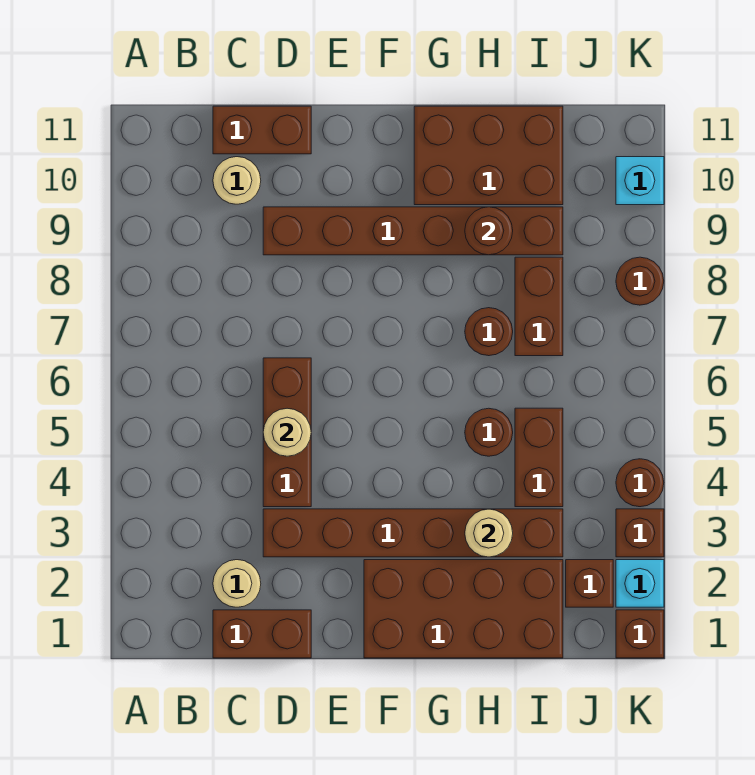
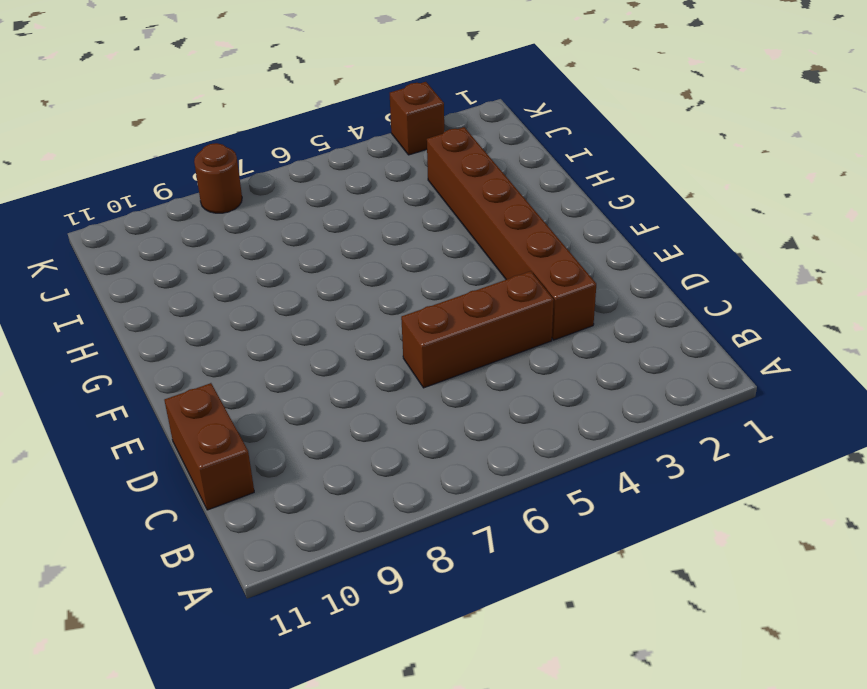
none -> brown brick C1:D1 level 1
none -> tan round brick C2 level 1
none -> tan round brick C10 level 1

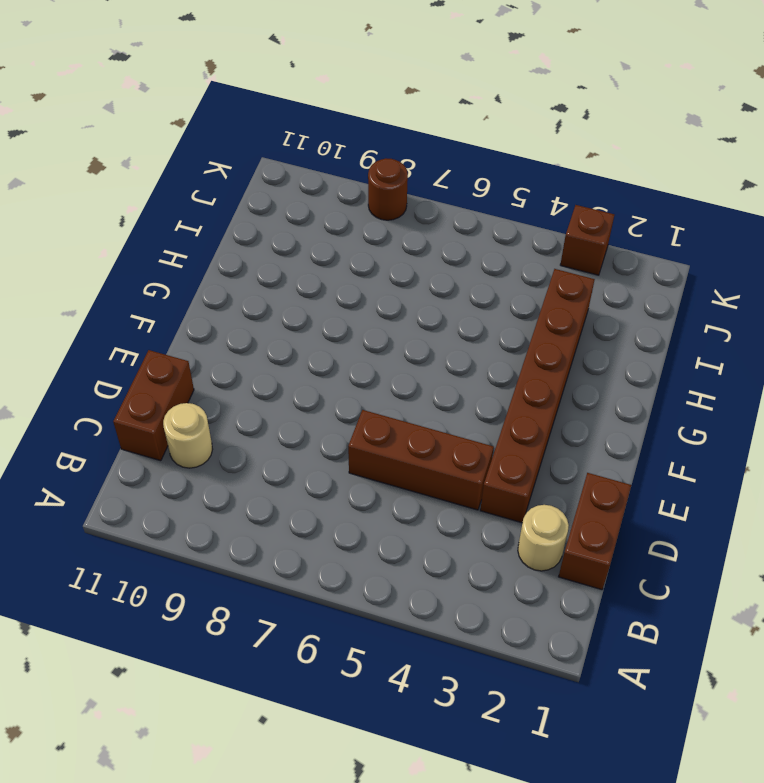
none -> brown brick D9:I9 level 1
none -> brown brick F1:I2 level 1
none -> brown brick G10:I11 level 1

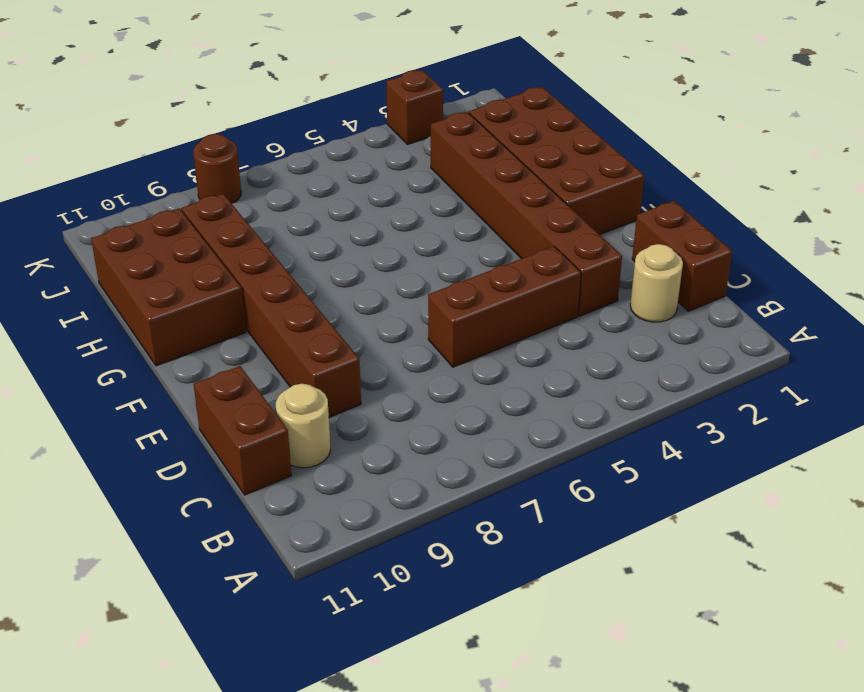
none -> brown round brick H5 level 1
none -> brown round brick H7 level 1
none -> brown brick I4:I5 level 1

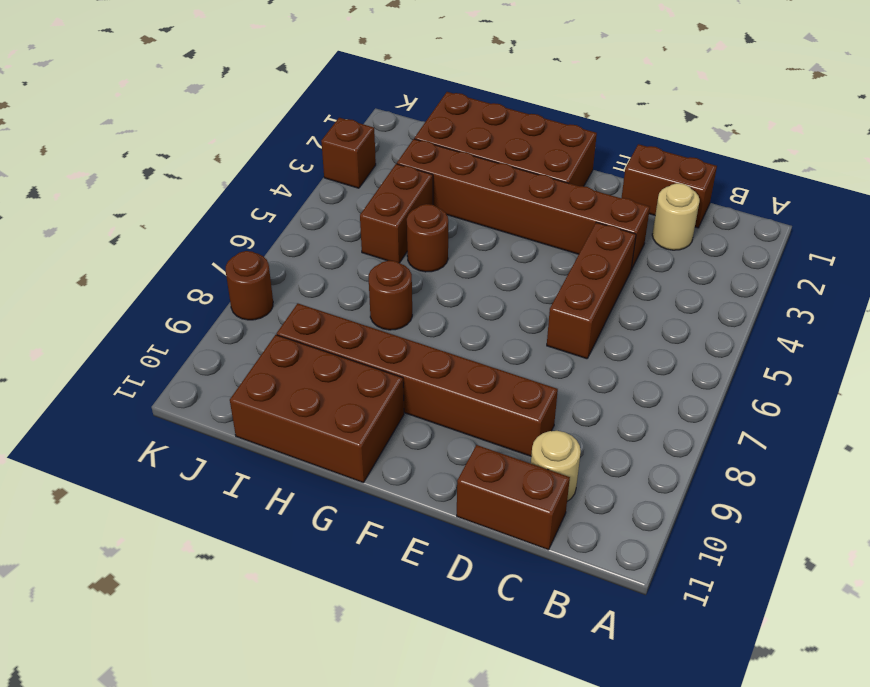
none -> brown brick I7:I8 level 1
none -> brown brick J2 level 1
none -> brown brick K1 level 1

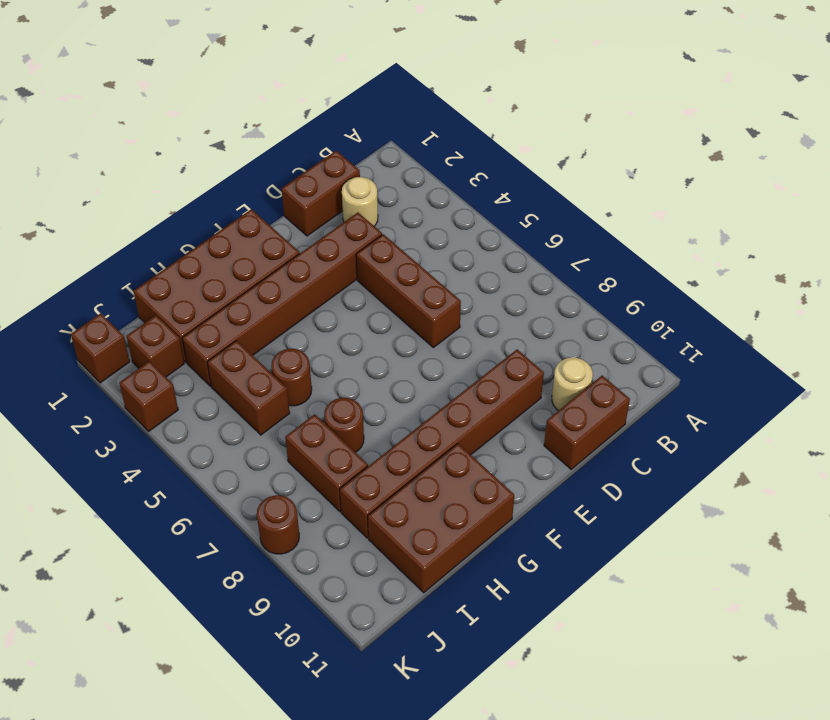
none -> cyan brick K2 level 1
none -> brown round brick K4 level 1
none -> cyan brick K10 level 1

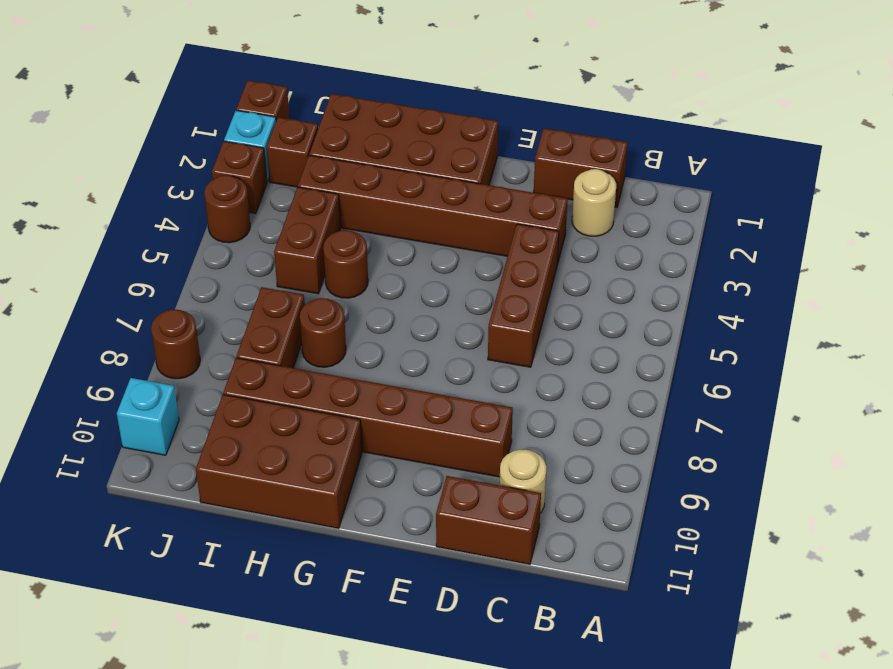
none -> tan round brick D5 level 2
none -> tan round brick H3 level 2
none -> brown round brick H9 level 2

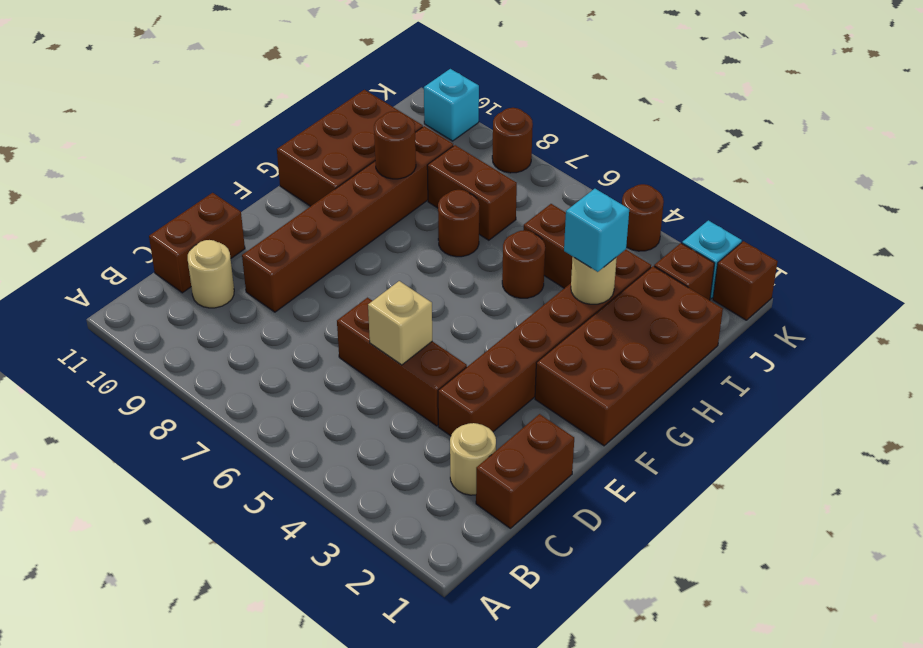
tan brick D5 level 2 -> tan round brick D5 level 2
cyan brick H3 level 3 -> none
none -> brown brick K3 level 1

